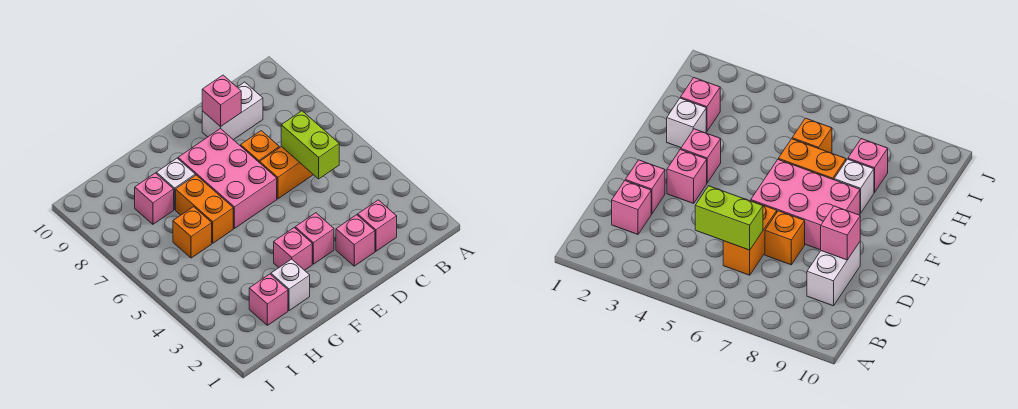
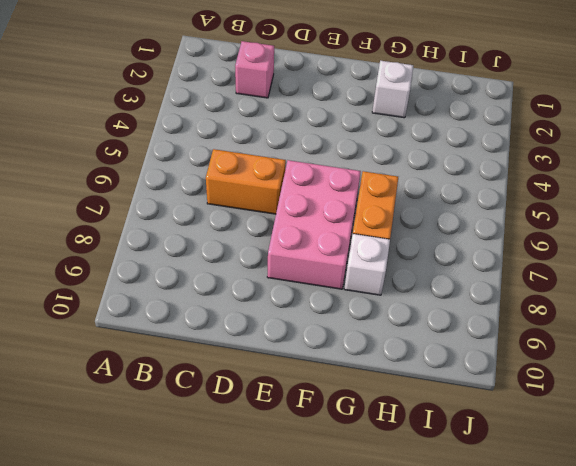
none -> white brick C9:D9 level 1
none -> pink brick D2 level 1
none -> orange brick D7 level 1

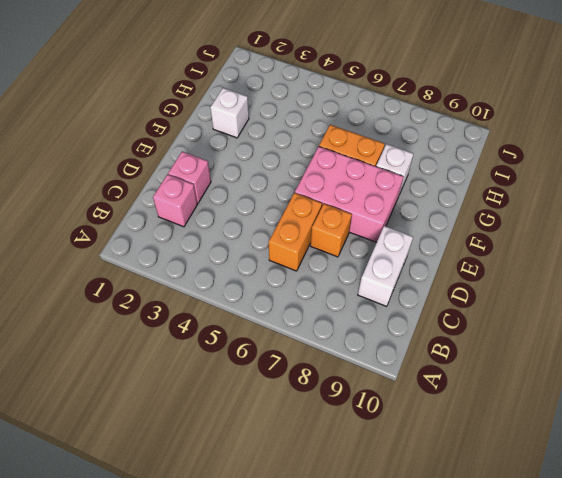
none -> pink brick E3 level 1
none -> pink brick F3 level 1
none -> pink brick H2 level 1

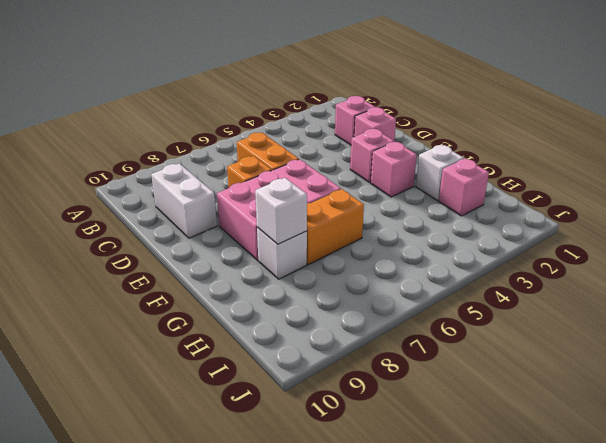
white brick G8 level 2 -> none
none -> orange brick H6 level 1
none -> pink brick H8 level 1
none -> lime brick C5:C6 level 2

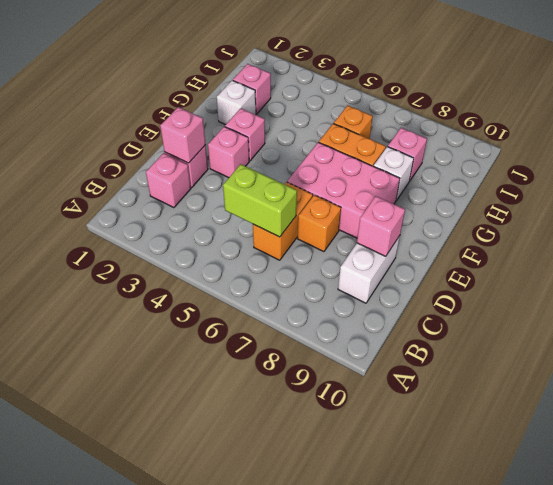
pink brick D2 level 2 -> none

